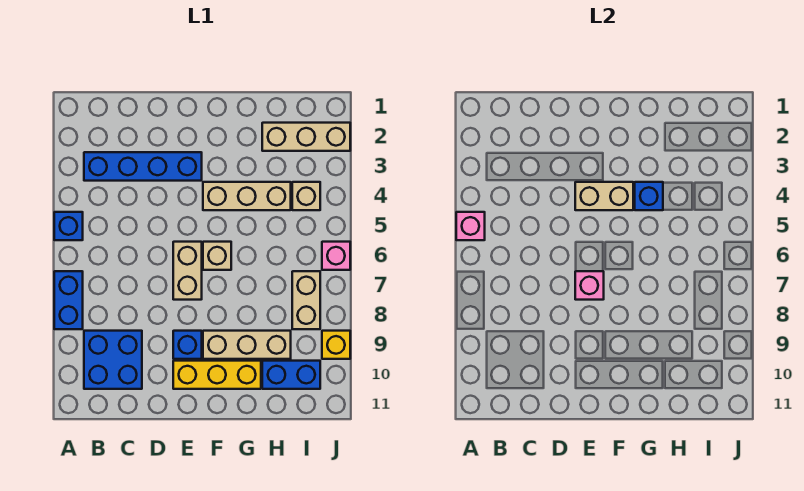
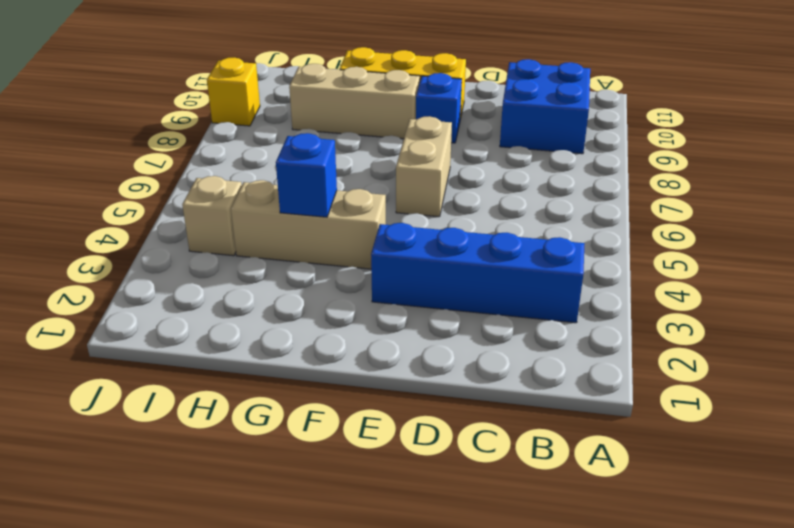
none -> blue brick A5 level 1
none -> blue brick A7:A8 level 1
none -> tan brick F6 level 1

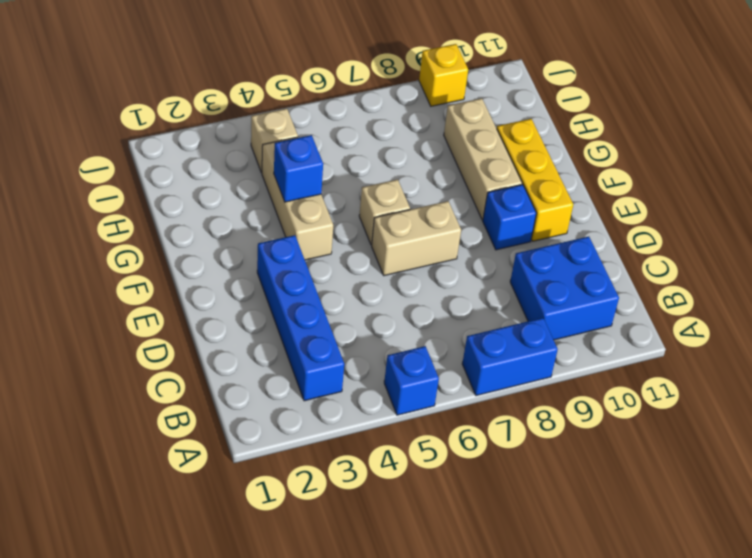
none -> tan brick H2:J2 level 1
none -> blue brick H10:I10 level 1
none -> tan brick I7:I8 level 1

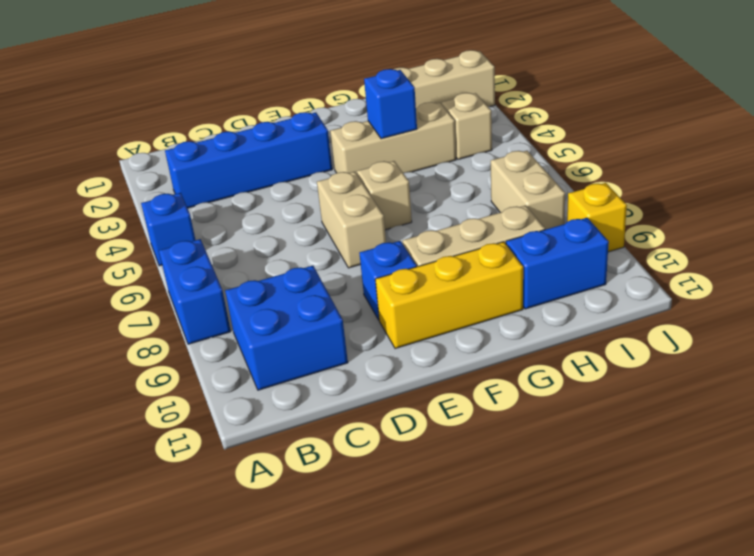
none -> pink brick J6 level 1
none -> pink brick A5 level 2
none -> tan brick E4:F4 level 2

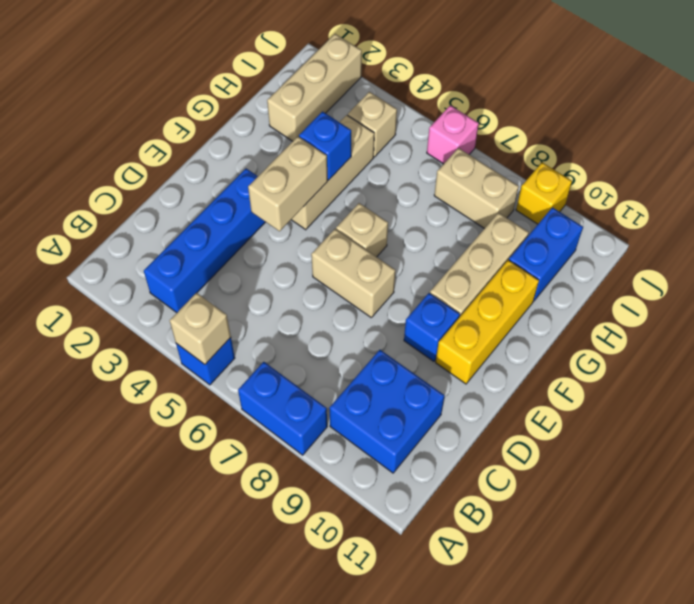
tan brick A5 level 2 -> pink brick A5 level 2
none -> pink brick E7 level 2

